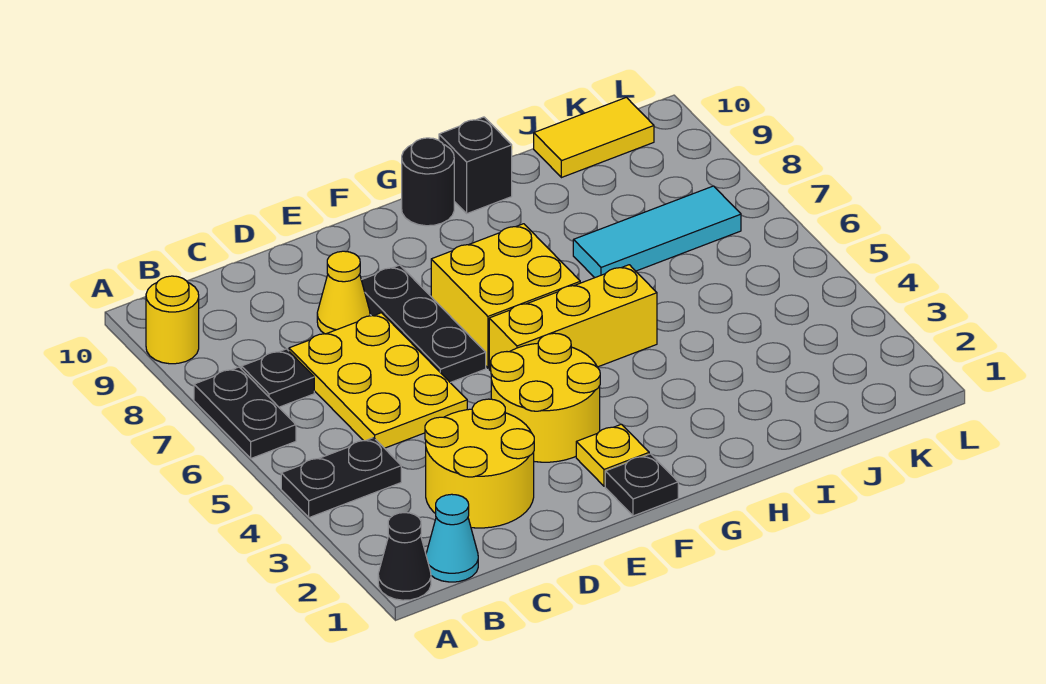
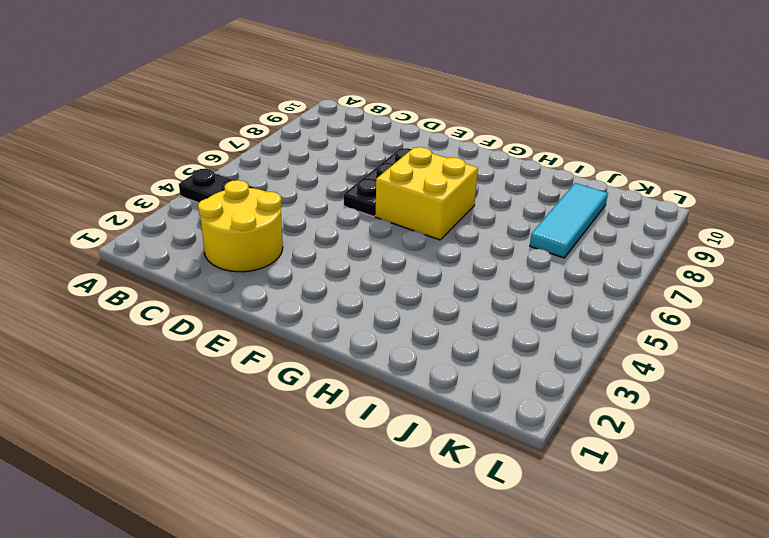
cyan tile J7:J9 level 1 -> cyan tile I7:K7 level 1
none -> black cone A1 level 1
none -> black plate A6:A7 level 1
none -> yellow round brick A9 level 1

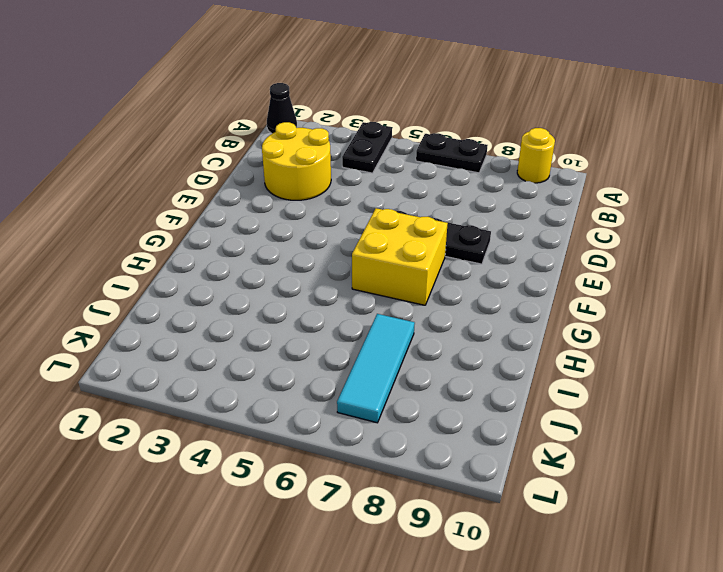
none -> cyan cone B1 level 1
none -> black plate B7 level 1
none -> yellow plate C5:D7 level 1

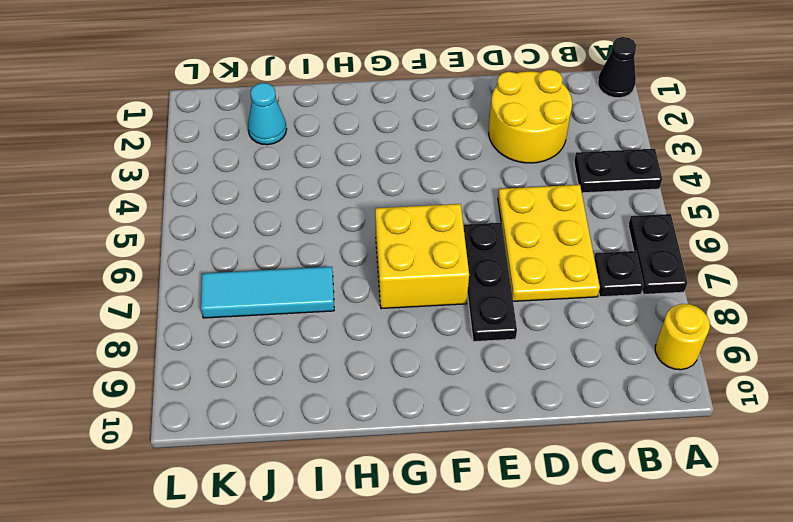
cyan cone J2 level 1 -> cyan cone B1 level 1
none -> yellow cone D8 level 1
none -> yellow round brick E3:F4 level 1
none -> black plate F1 level 1

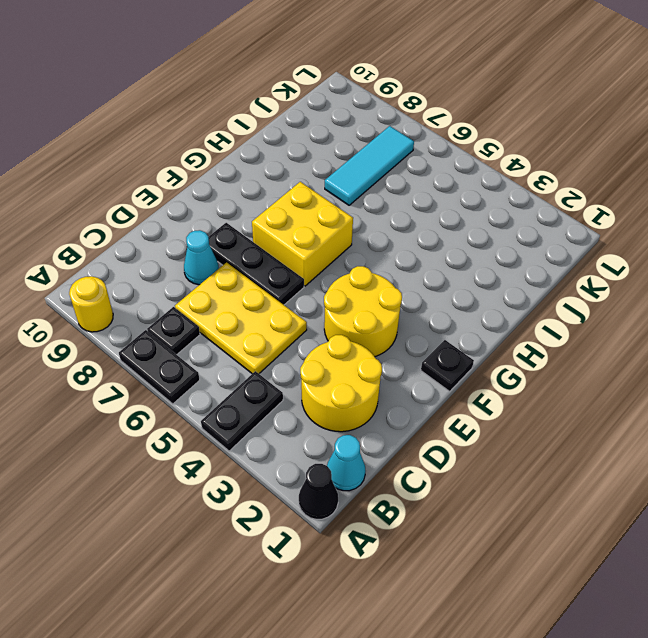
cyan cone D8 level 1 -> yellow cone D8 level 1
none -> yellow plate F2 level 1
none -> yellow brick F5:H5 level 1
none -> black round brick G10 level 1

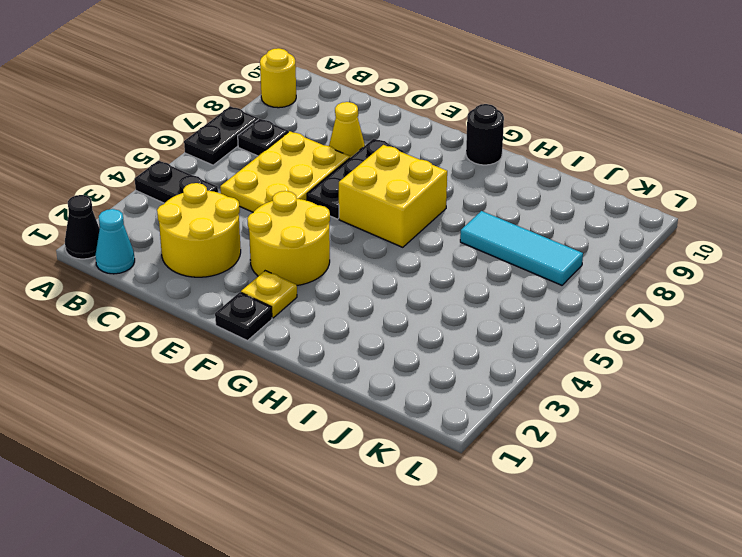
none -> yellow brick F5:H5 level 1
none -> black brick H10 level 1
none -> yellow tile J10:K10 level 1

